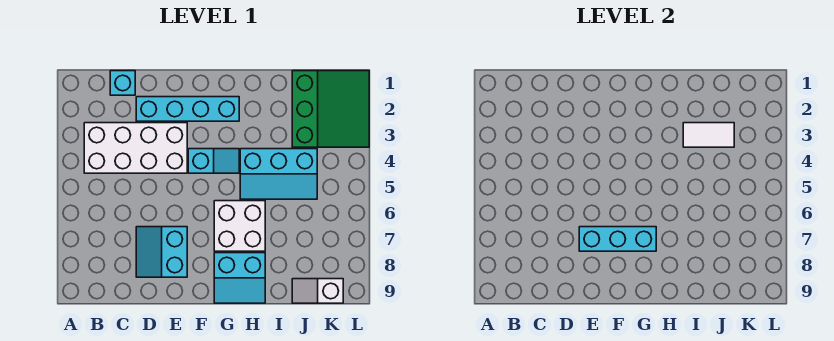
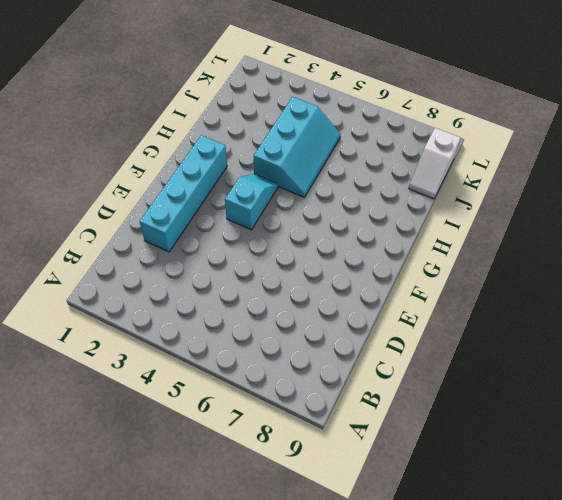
none -> white brick B3:E4 level 1
none -> cyan brick C1 level 1
none -> cyan slope D7:E8 level 1 top E

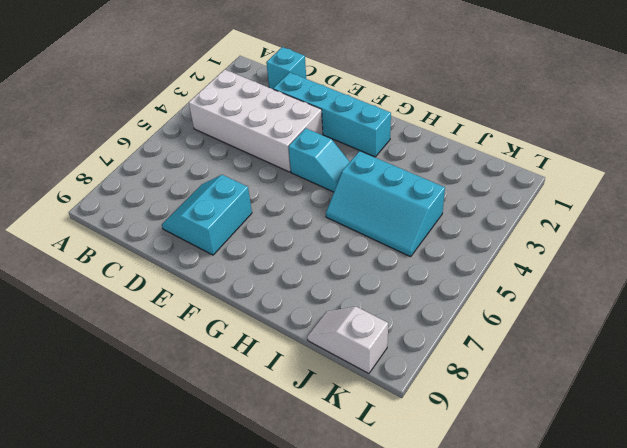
none -> white brick G6:H7 level 1
none -> cyan slope G8:H9 level 1 top 8
none -> green slope J1:L3 level 1 top J

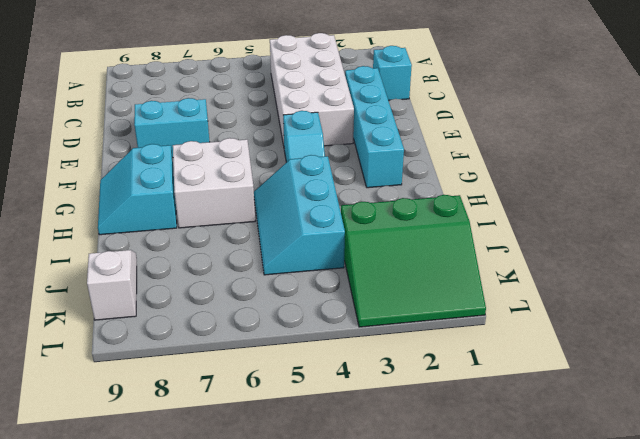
none -> cyan brick E7:G7 level 2
none -> white tile I3:J3 level 2

